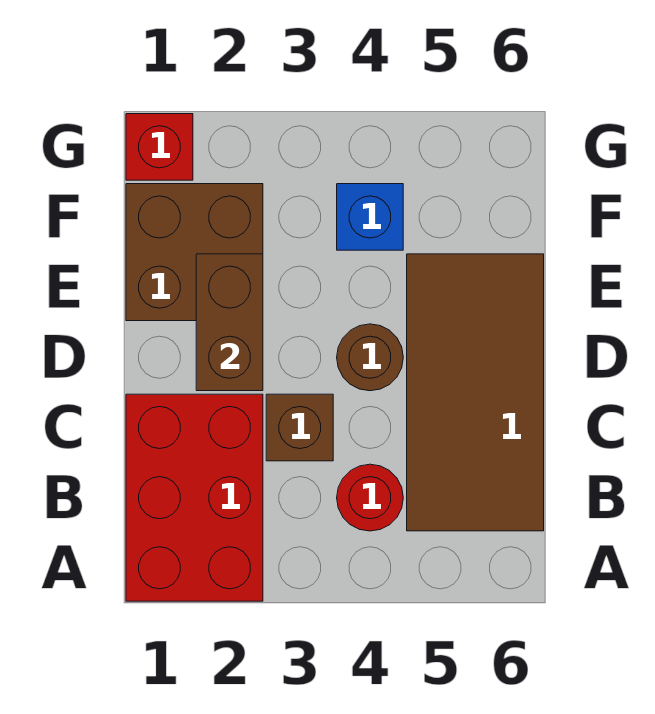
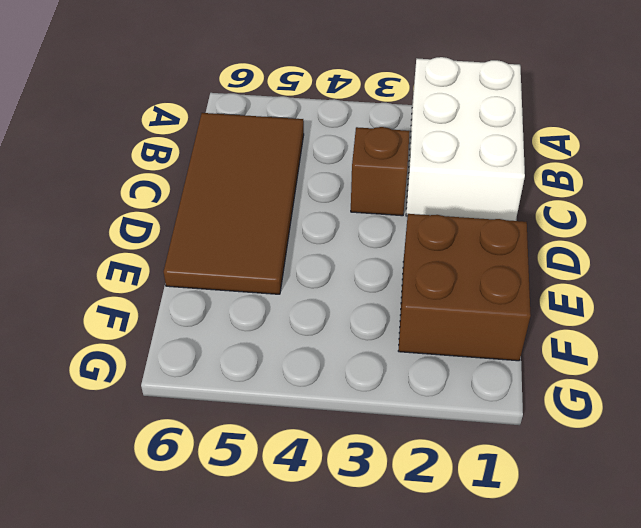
white brick A1:C2 level 1 -> red brick A1:C2 level 1
none -> red round brick B4 level 1
none -> brown round brick D4 level 1

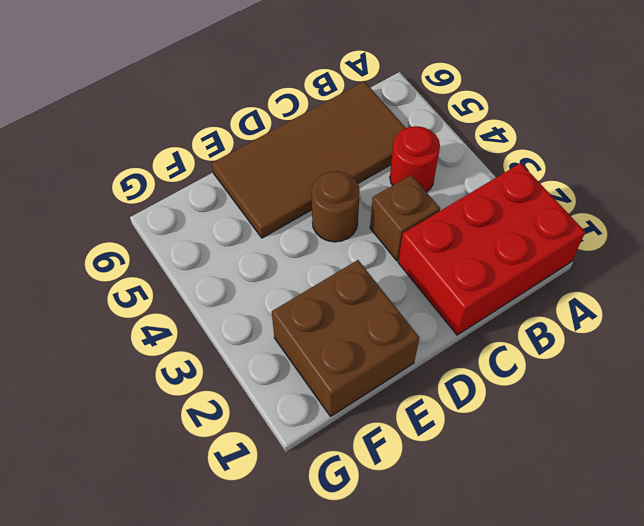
none -> blue brick F4 level 1
none -> red brick G1 level 1

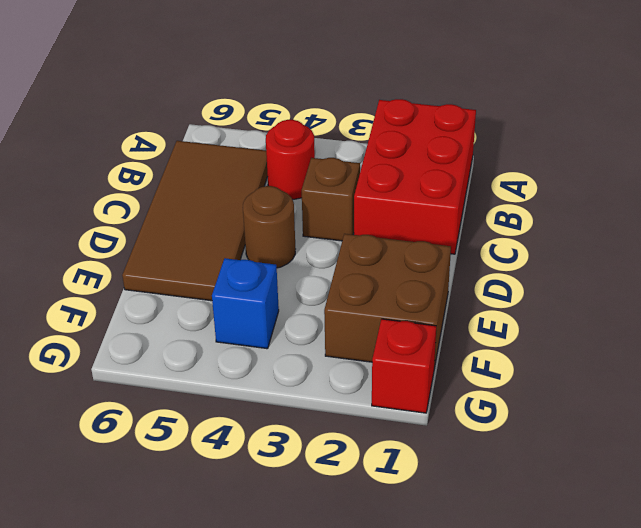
none -> brown brick D2:E2 level 2

